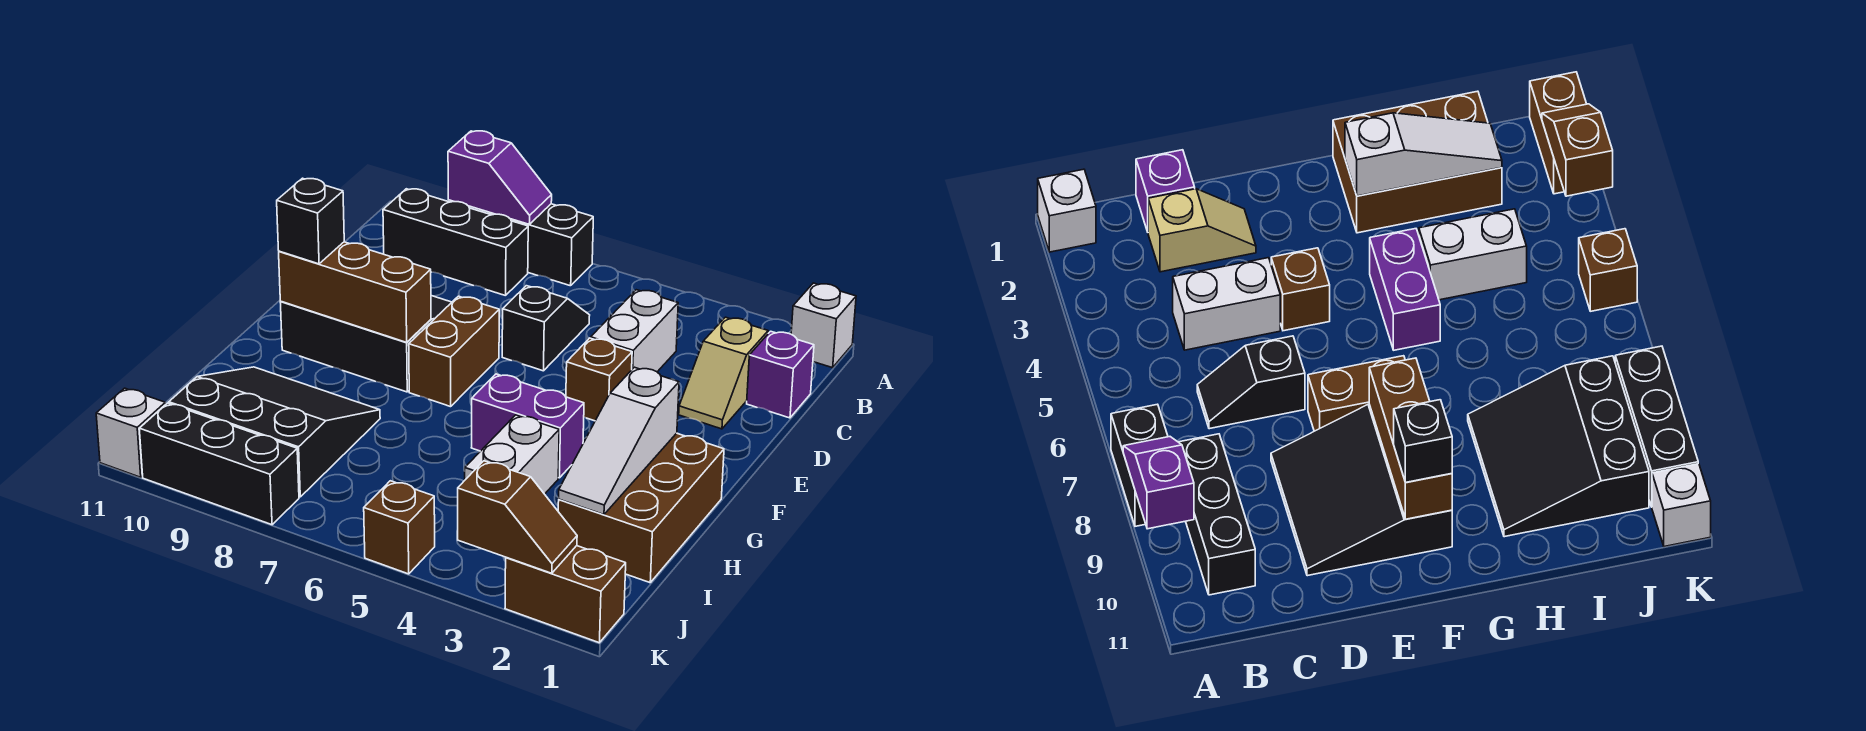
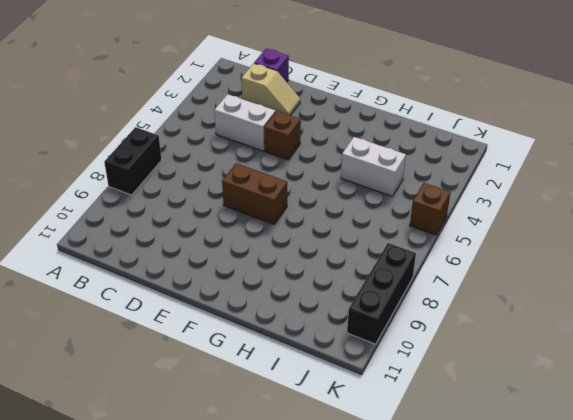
none -> white brick A1 level 1
none -> black brick B8:B10 level 1
none -> black slope C6:D6 level 1 top D

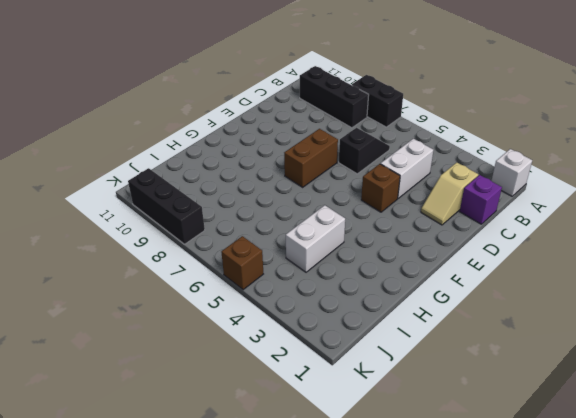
none -> black slope D8:F10 level 1 top F
none -> brown brick G1:I2 level 1
none -> purple brick G4:G5 level 1

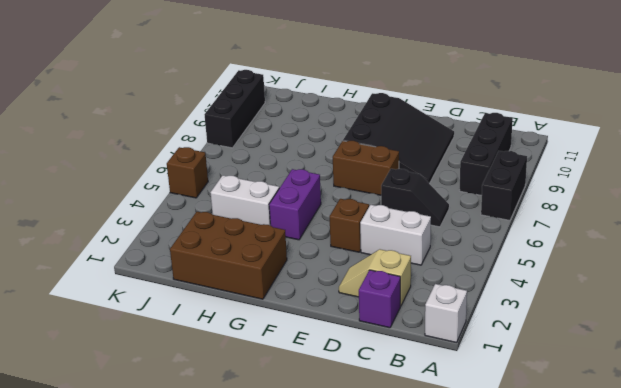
none -> black slope H8:J10 level 1 top J
none -> brown brick K1:K2 level 1
none -> white brick K11 level 1

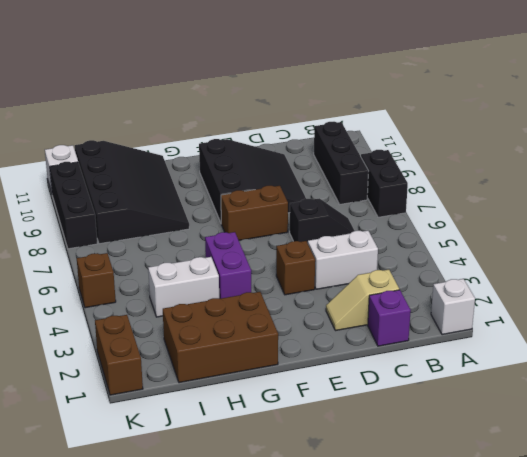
black slope H8:J11 level 1 top J -> black slope H8:J10 level 1 top J
none -> purple slope A8:A9 level 2 top 9
none -> brown brick F8:F10 level 2
none -> white slope G2:I2 level 2 top G

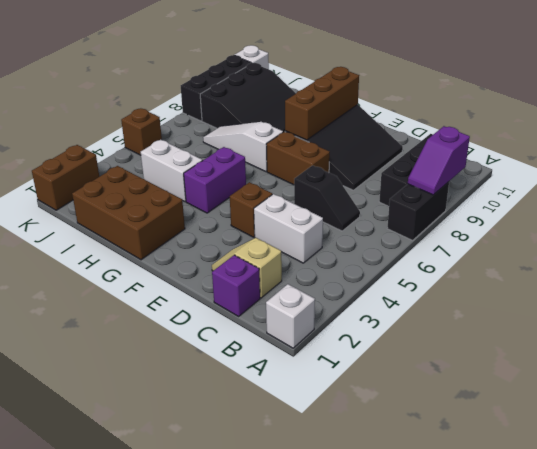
white slope G7:I7 level 1 top G -> white slope G2:I2 level 2 top G
none -> brown slope K2:K3 level 2 top 3
none -> black brick F10 level 3

